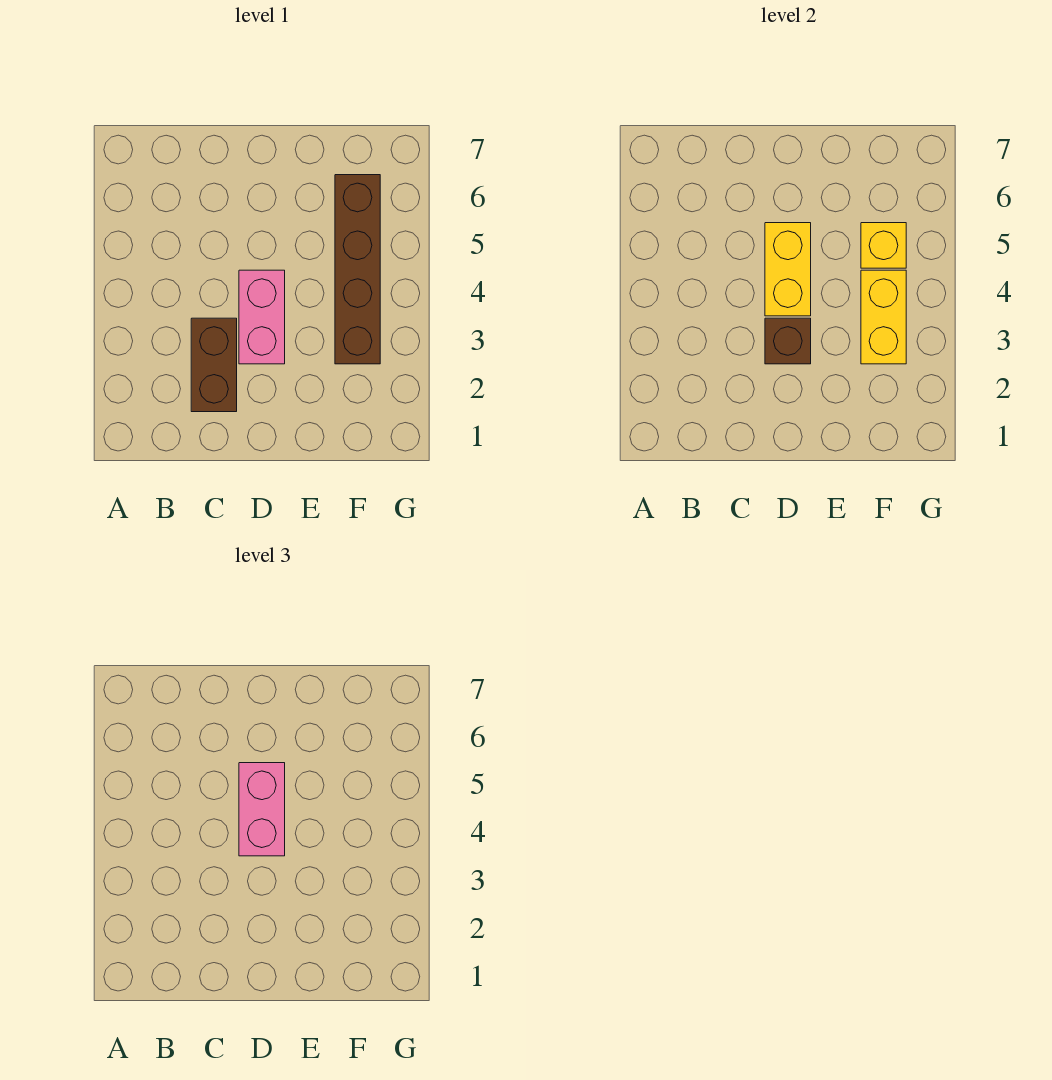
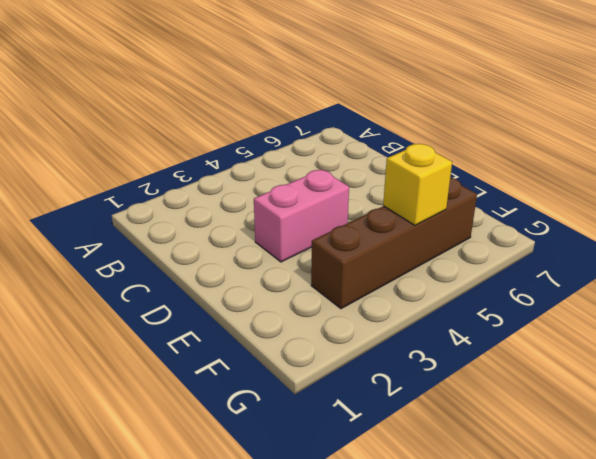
none -> brown brick C2:C3 level 1
none -> brown brick D3 level 2

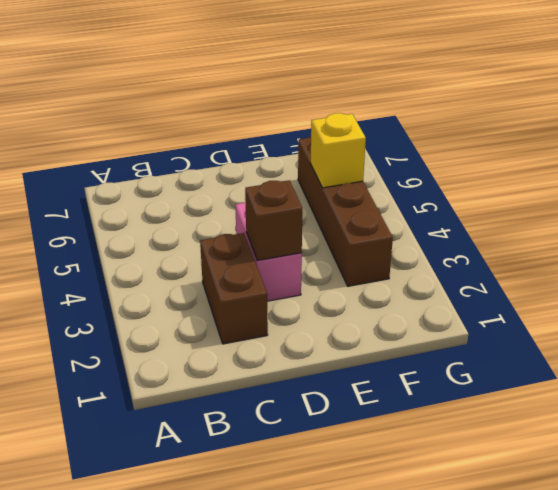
none -> yellow brick D4:D5 level 2
none -> yellow brick F3:F4 level 2

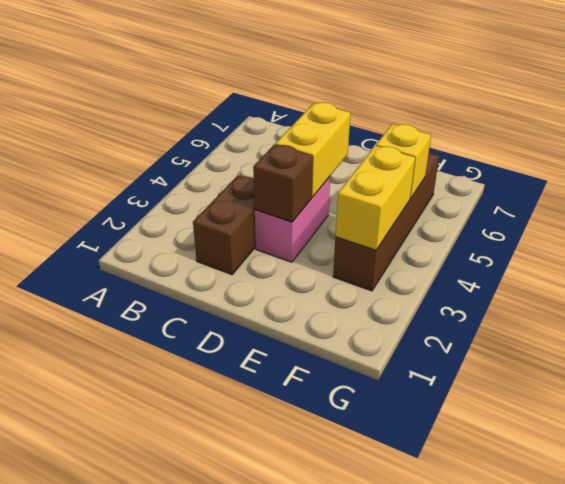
none -> pink brick D4:D5 level 3

